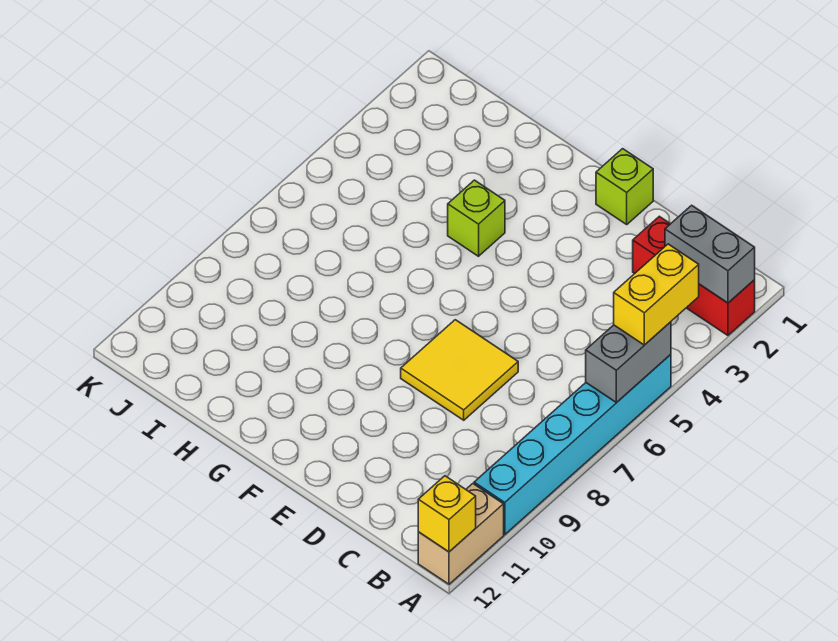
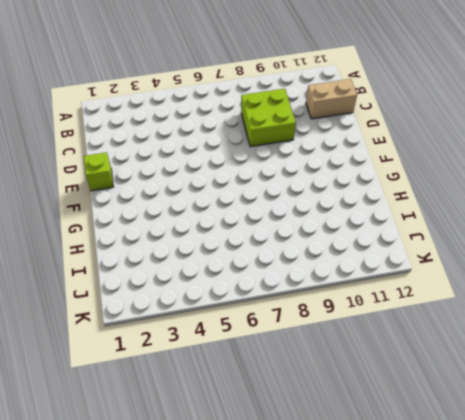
lime brick C8:D9 level 1 -> yellow tile D7:E8 level 1
tan brick C11:C12 level 1 -> tan brick A11:A12 level 1
none -> red brick A2:C2 level 1
none -> cyan brick A5:A10 level 1

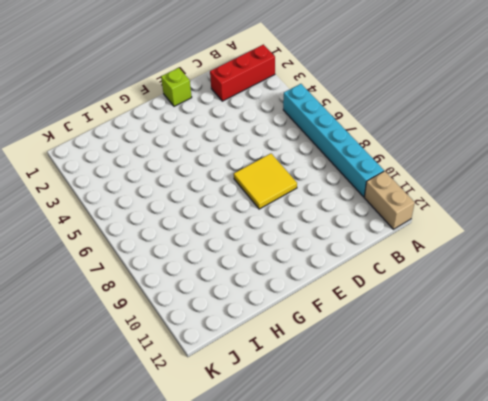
none -> lime brick G4 level 1
none -> grey brick A2:B2 level 2

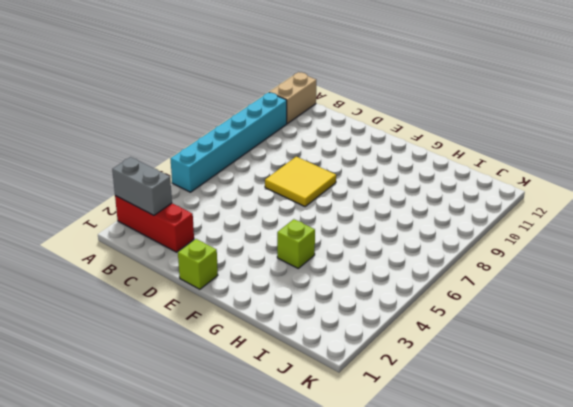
none -> grey brick A5:A6 level 2
none -> yellow brick A12 level 2

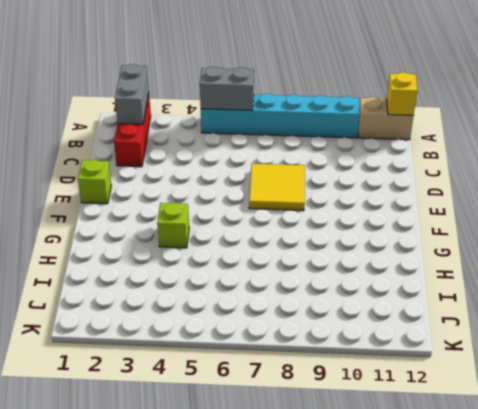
none -> yellow brick A4:A5 level 3

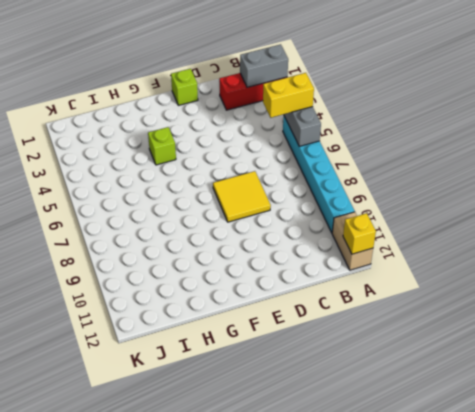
yellow brick A5:B5 level 3 -> yellow brick A4:A5 level 3

